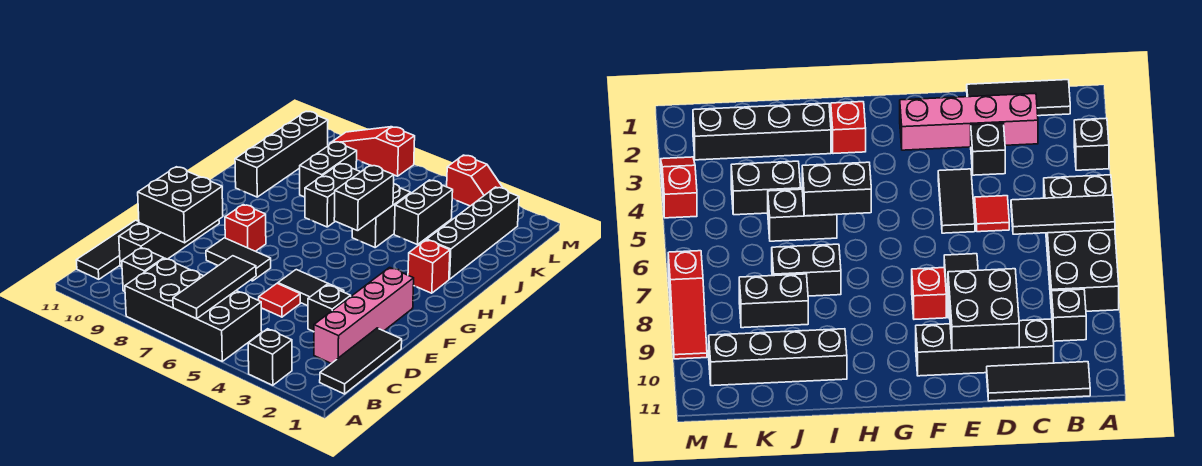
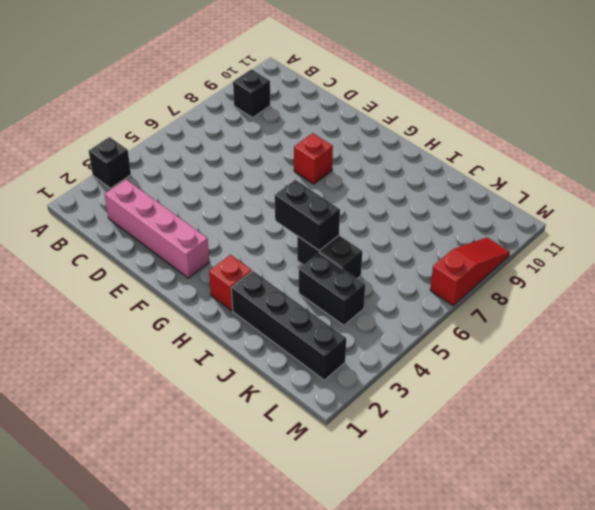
none -> black brick A5:B8 level 1
none -> black tile B1:D1 level 1
none -> black tile B11:D11 level 1

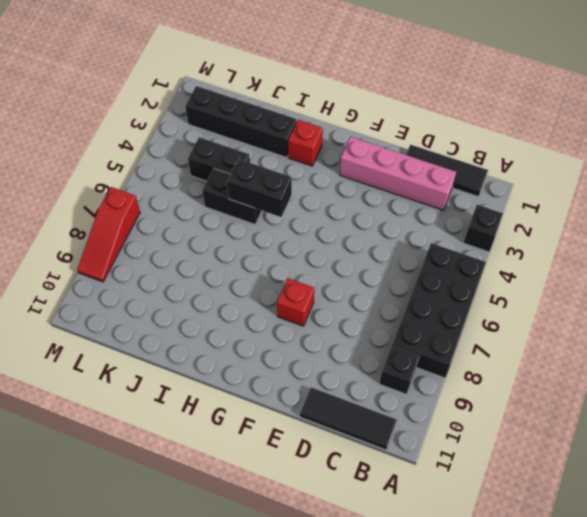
none -> black brick C10:F10 level 1
none -> black brick D3 level 1
none -> red tile D5 level 1

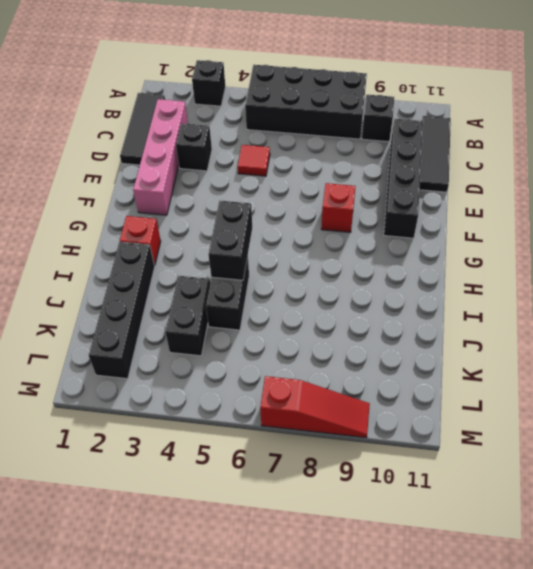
none -> black tile E4:E5 level 1
none -> black tile E7:E8 level 1
none -> black brick I7:J7 level 1

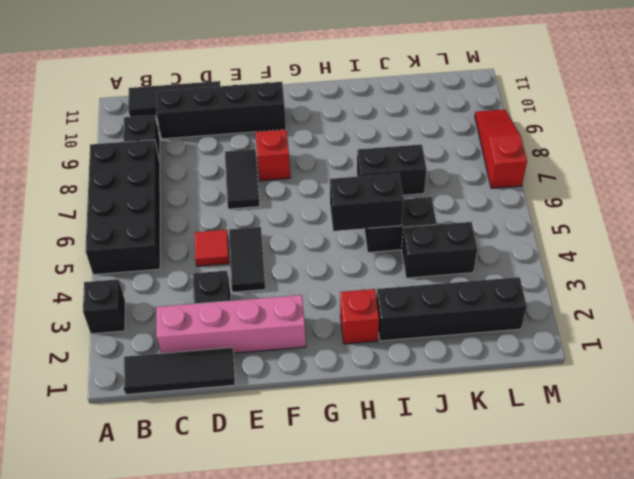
none -> black brick I10:L10 level 1
none -> black brick J8:K8 level 1
none -> red slope M3:M4 level 1 top 4

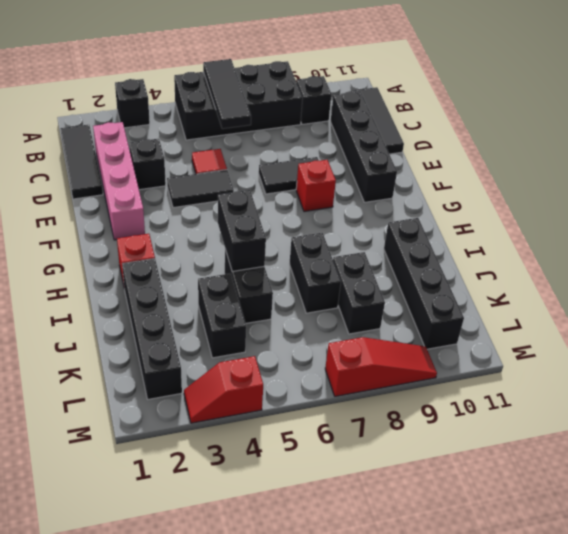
none -> black brick D9:E10 level 2

